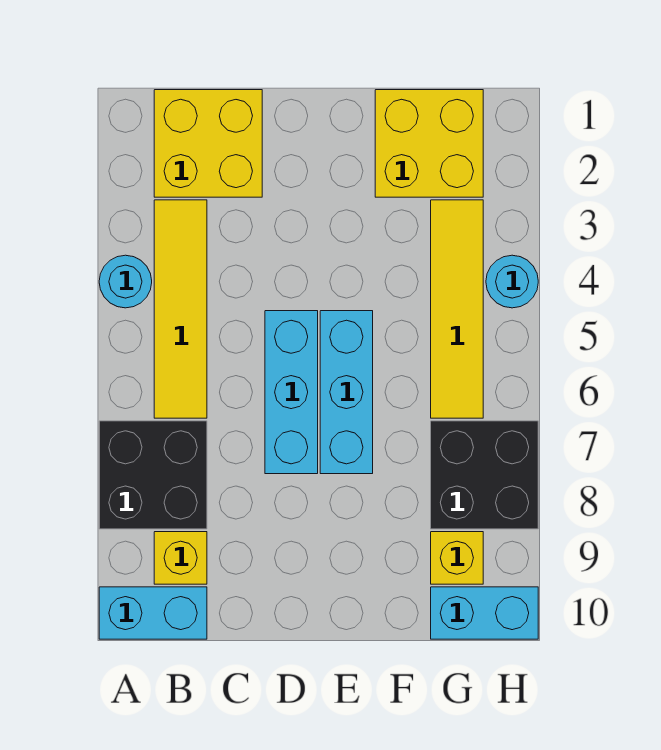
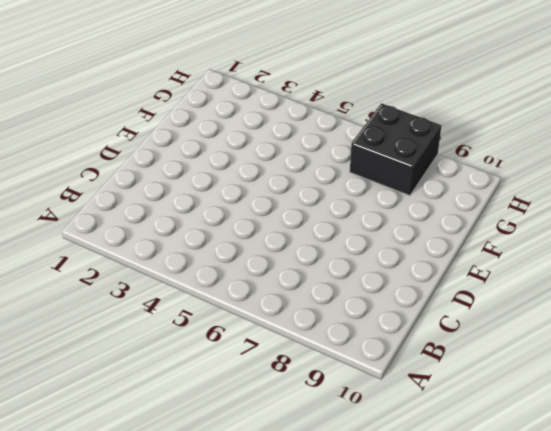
none -> cyan round brick A4 level 1
none -> black brick A7:B8 level 1
none -> cyan brick A10:B10 level 1

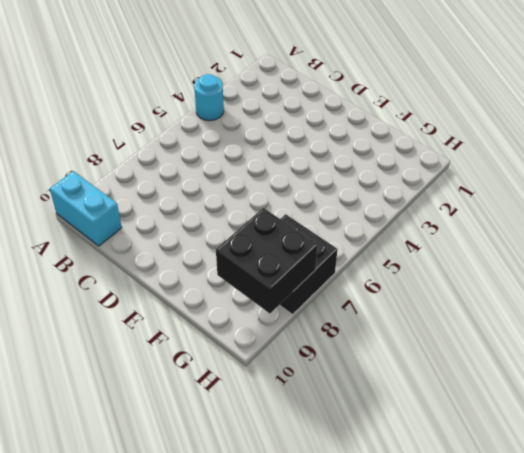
black brick G8:H9 level 2 -> black brick A7:B8 level 1
none -> yellow brick B1:C2 level 1
none -> yellow tile B3:B6 level 1
none -> yellow brick B9 level 1

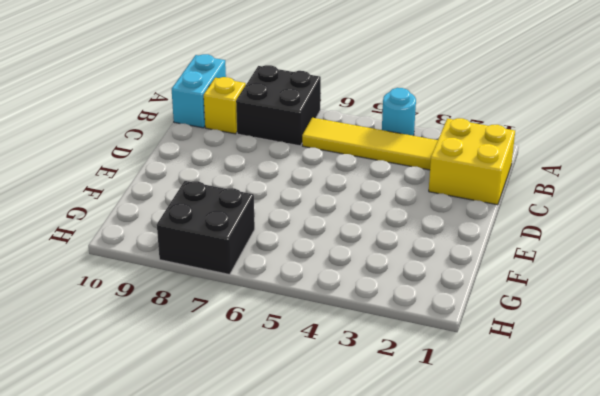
none -> cyan brick D5:D7 level 1
none -> cyan brick E5:E7 level 1
none -> yellow brick F1:G2 level 1

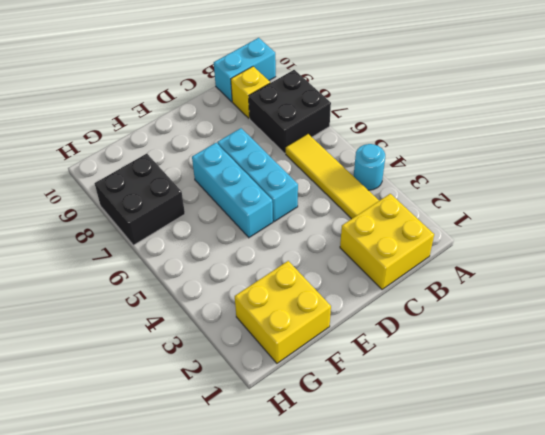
none -> yellow tile G3:G6 level 1
none -> yellow brick G9 level 1
none -> cyan brick G10:H10 level 1

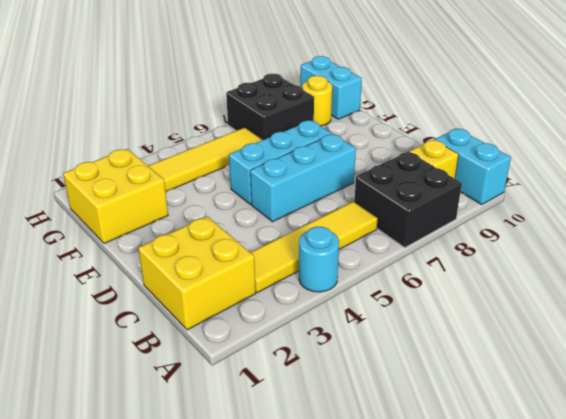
yellow round brick G9 level 1 -> yellow brick G9 level 1
none -> cyan round brick H4 level 1

